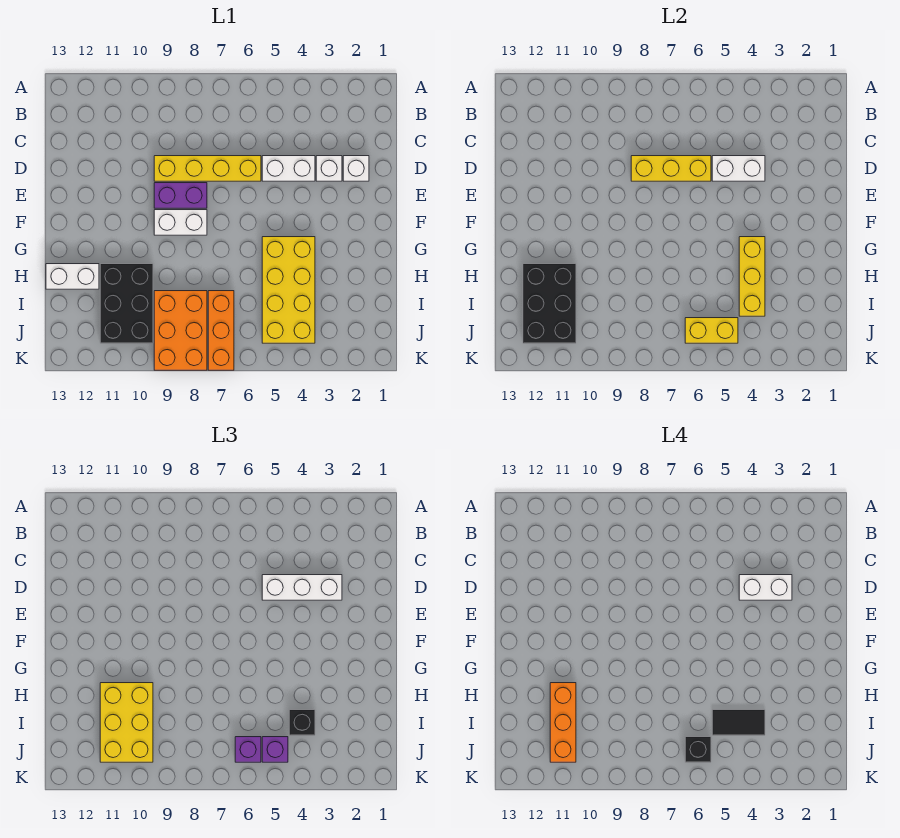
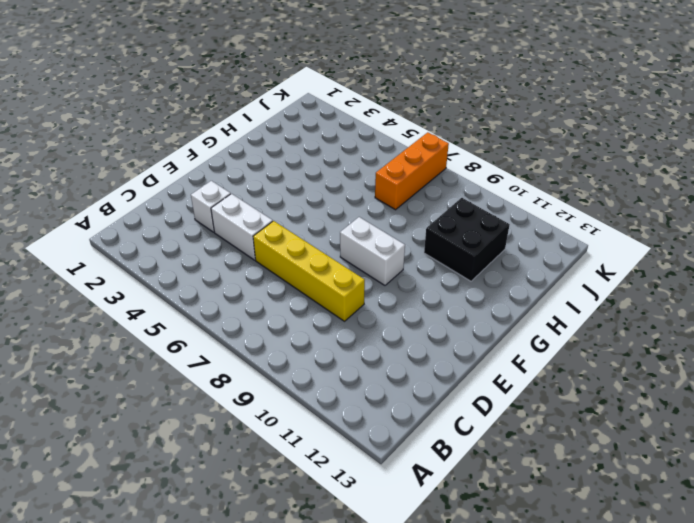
black brick H10:I11 level 1 -> black brick H10:J11 level 1
none -> white brick D2 level 1
none -> purple brick E8:E9 level 1
none -> yellow brick G4:J5 level 1

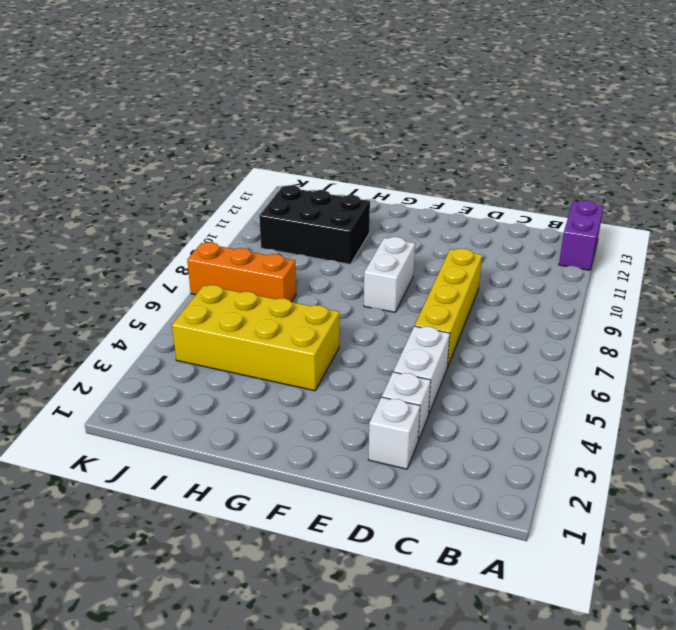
purple brick A12:A13 level 1 -> purple brick E8:E9 level 1
none -> white brick H12:H13 level 1
none -> orange brick I8:K9 level 1
none -> white brick D4:D5 level 2

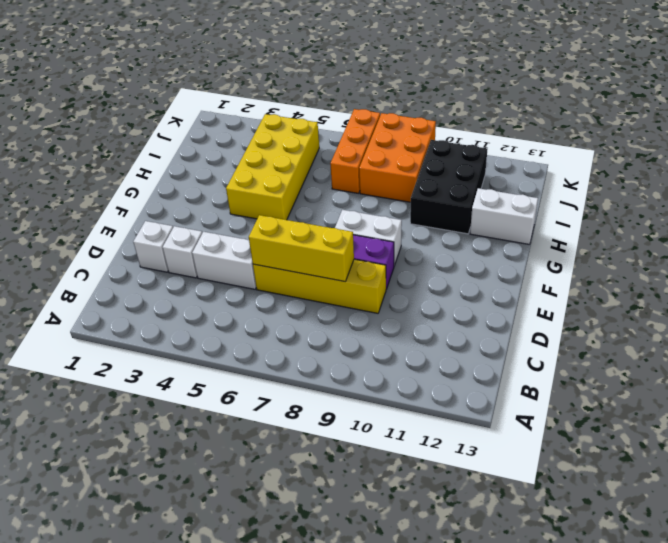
none -> white brick D4:D5 level 2
none -> yellow brick G4:I4 level 2
none -> black brick H11:J12 level 2

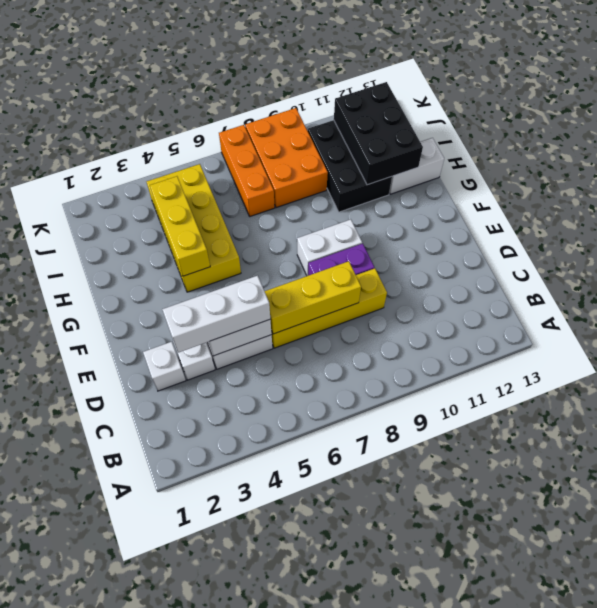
none -> yellow brick J5:J6 level 2
none -> yellow brick H10:J11 level 3
none -> black brick I4 level 3

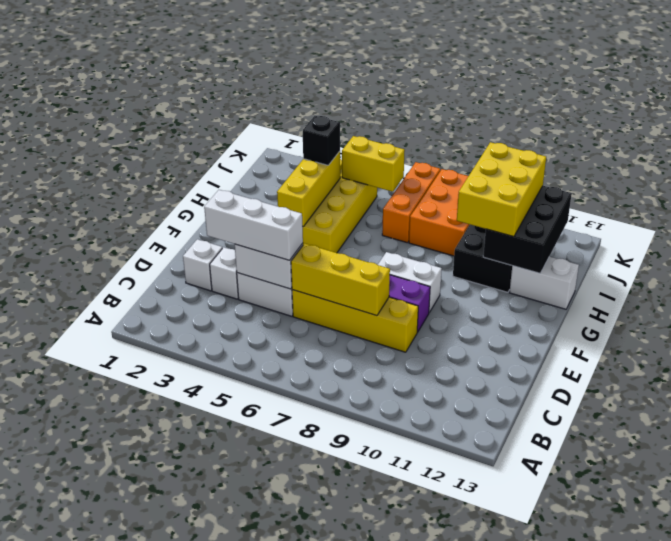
none -> purple brick J5 level 3
none -> purple brick J6 level 3
none -> white brick D3:D4 level 4

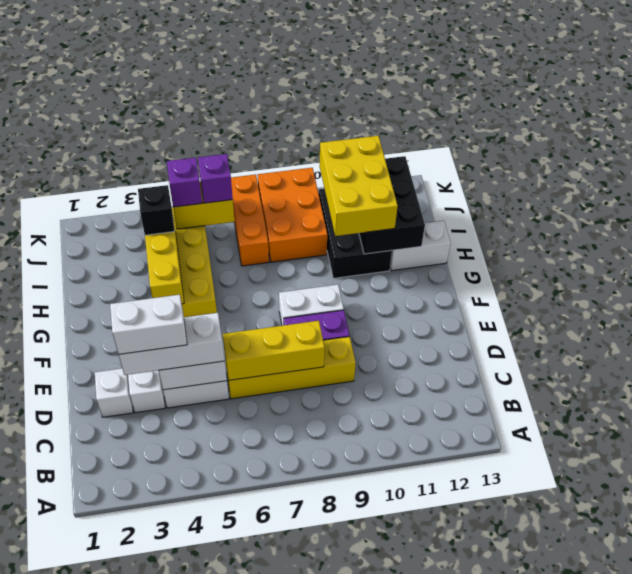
none -> orange brick H11:J11 level 4
none -> black tile I4:I5 level 4
none -> black brick J6 level 4

